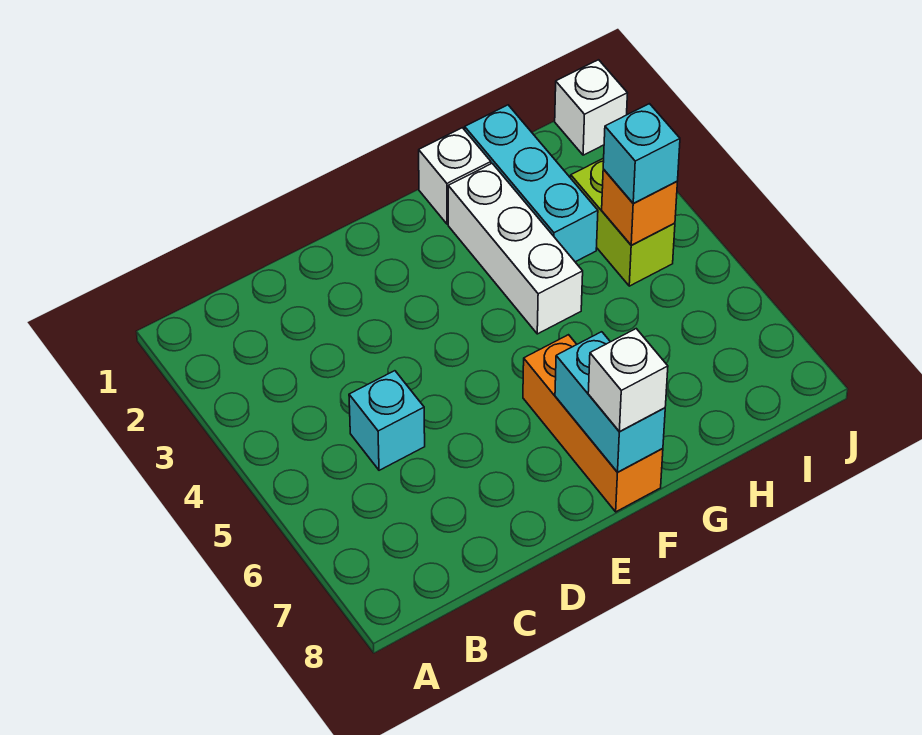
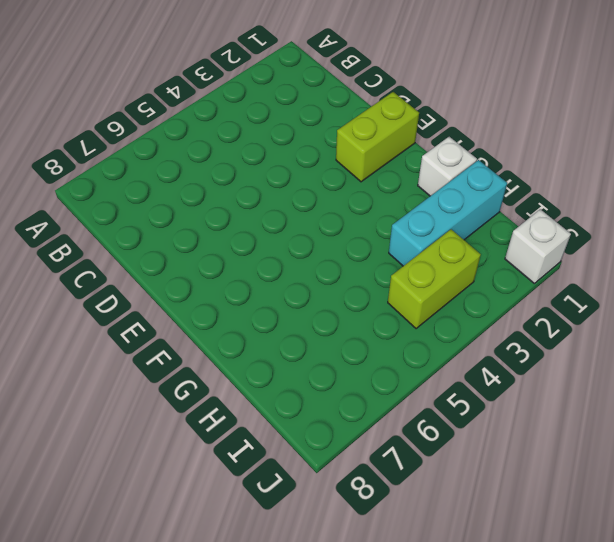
lime brick E1:E2 level 1 -> none
none -> cyan brick C5 level 1
none -> orange brick F6:F8 level 1

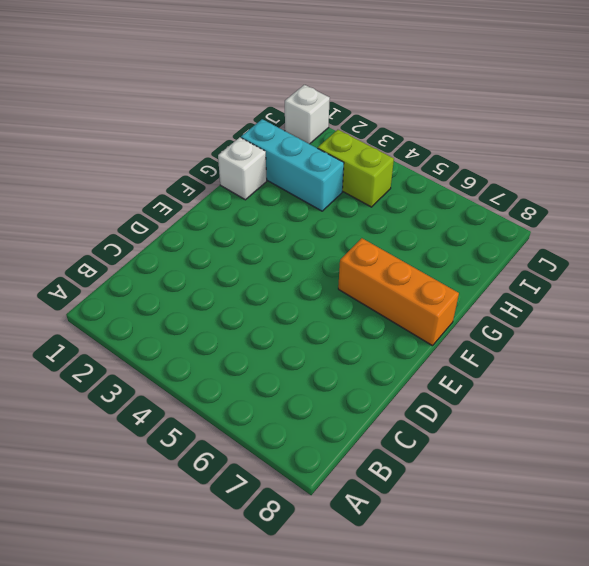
none -> cyan brick C5 level 1
none -> white brick G2:G4 level 1

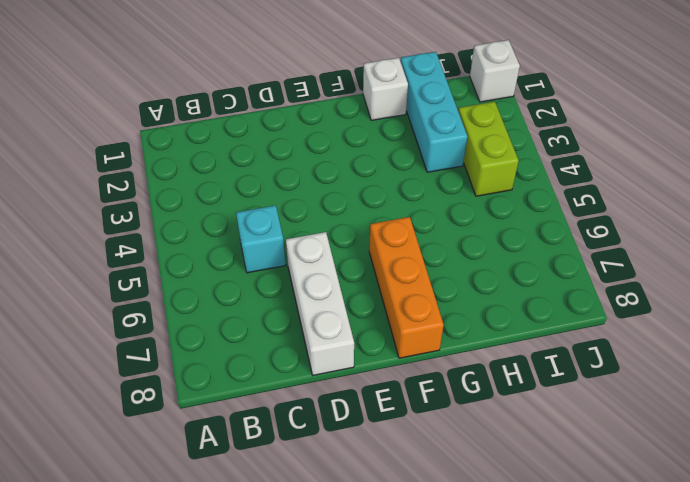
white brick D6:D8 level 1 -> white brick G2:G4 level 1
none -> cyan brick F7:F8 level 2
none -> orange brick I4 level 2

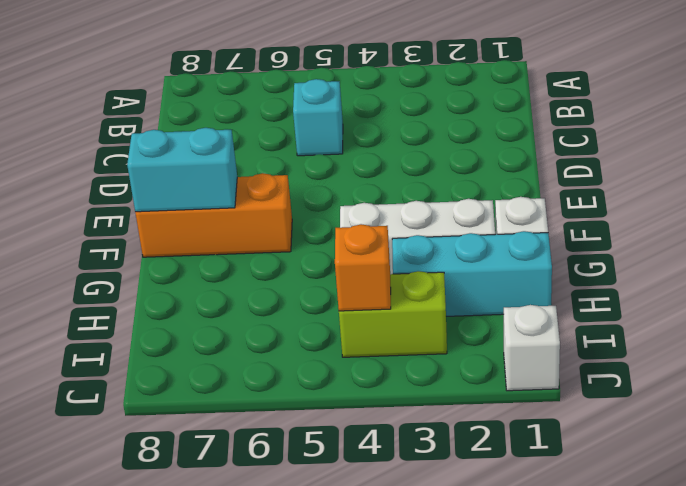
none -> white brick F8 level 3
none -> cyan brick I4 level 3

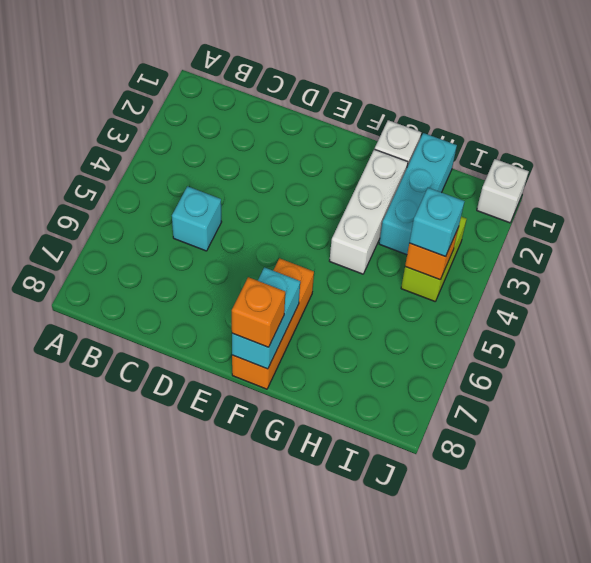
orange brick F8 level 3 -> white brick F8 level 3

